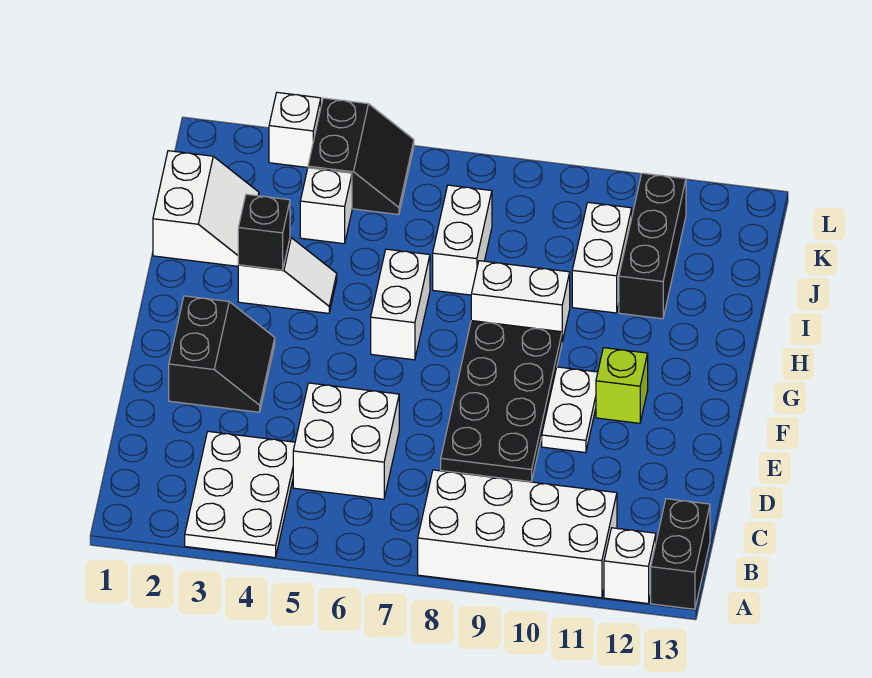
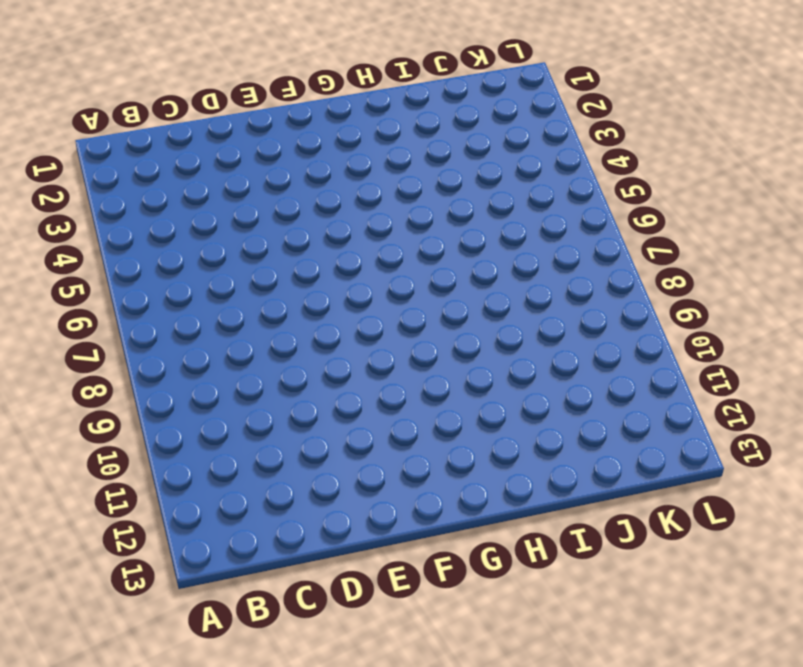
none -> white plate A3:C4 level 1
none -> white brick A8:B11 level 1
none -> white brick A12 level 1

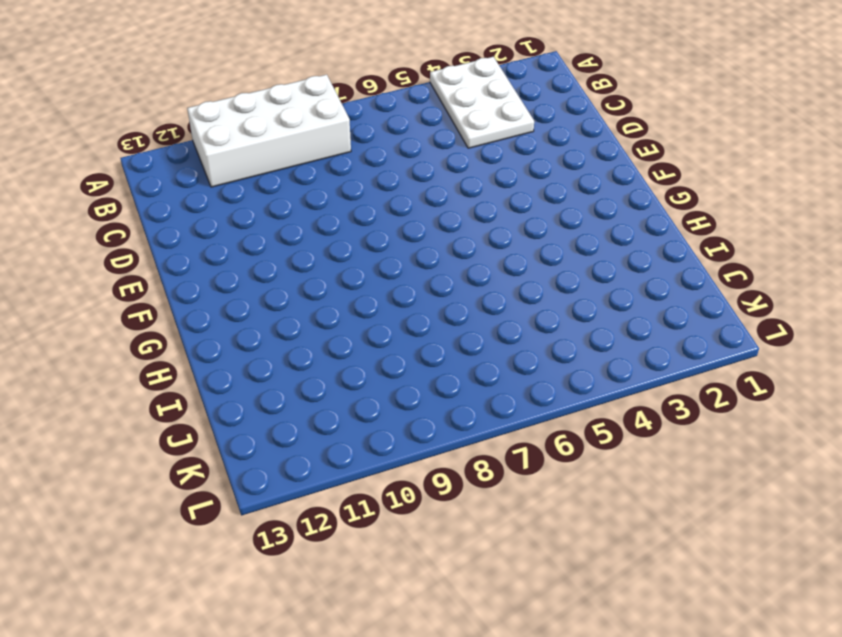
none -> white brick A12 level 1
none -> black brick A13:B13 level 1
none -> white brick C5:D6 level 1

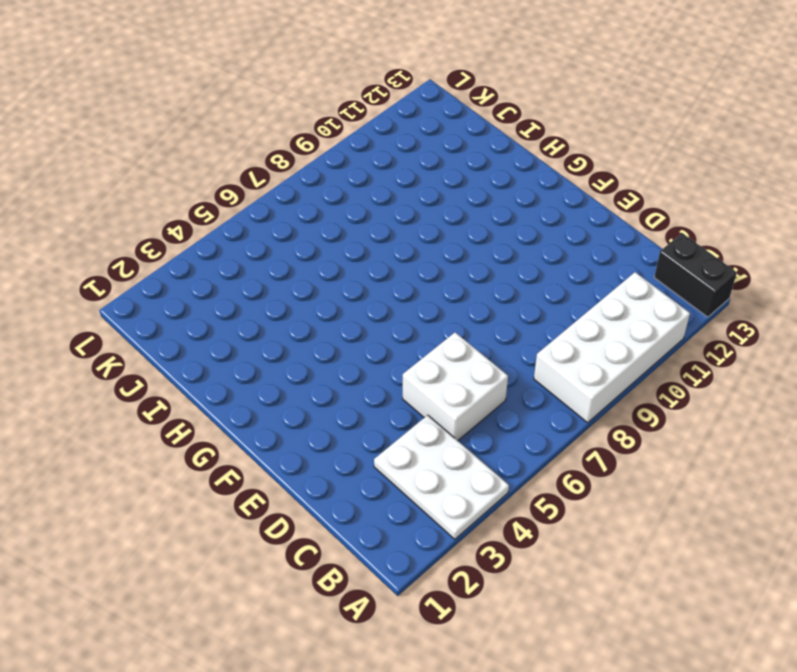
none -> white brick A12 level 1
none -> black plate D8:G9 level 1
none -> black slope E2:F3 level 1 top 2

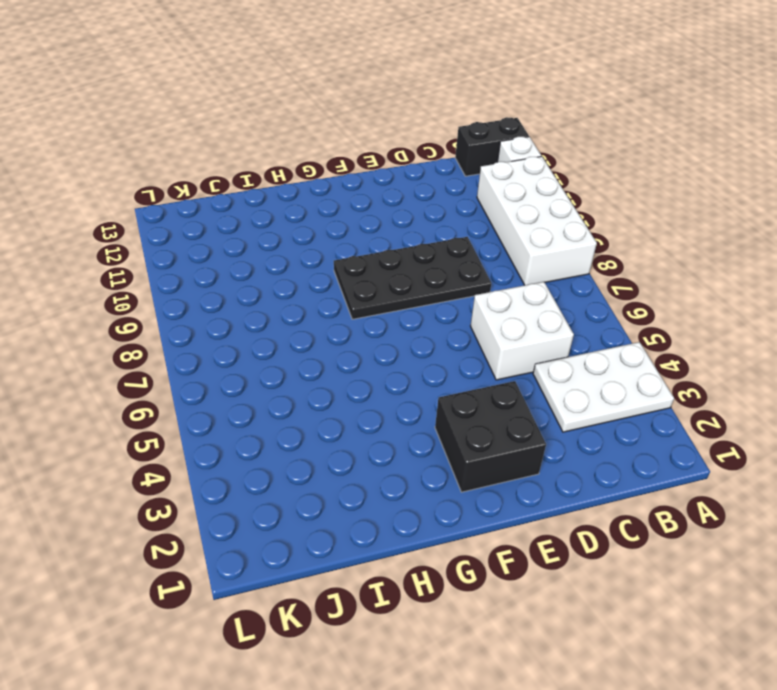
black brick E2:F3 level 1 -> black slope E2:F3 level 1 top 2
none -> white plate E10:F10 level 1
none -> lime brick F11 level 1
none -> white brick G6:H6 level 1

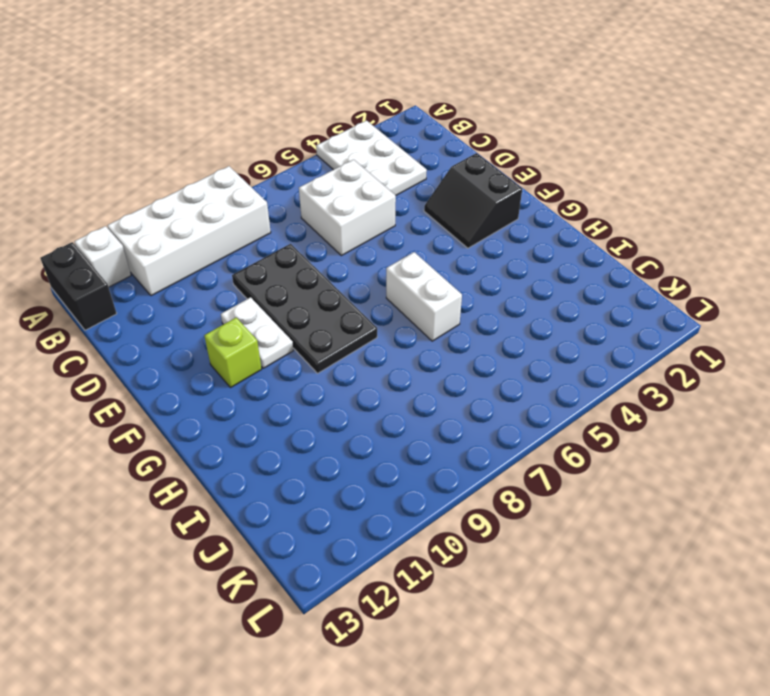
none -> white slope H3:H4 level 1 top 3
none -> white brick H8:H9 level 1
none -> white slope I1:J2 level 1 top 1

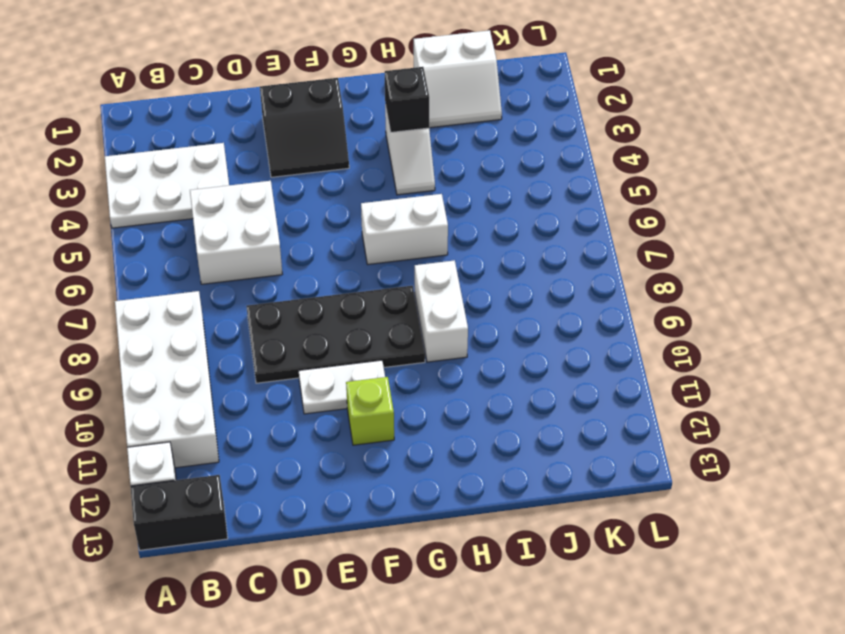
none -> white brick I7:J7 level 1
none -> white brick I10:J10 level 1
none -> black brick I11:K11 level 1

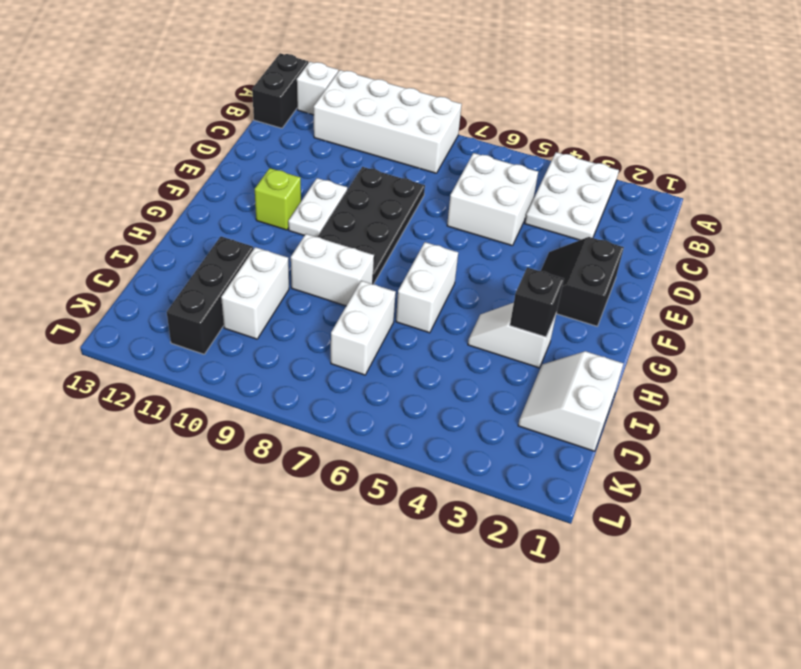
none -> white brick J4 level 1
none -> black slope K4:L5 level 1 top 4
none -> white brick L3 level 1

